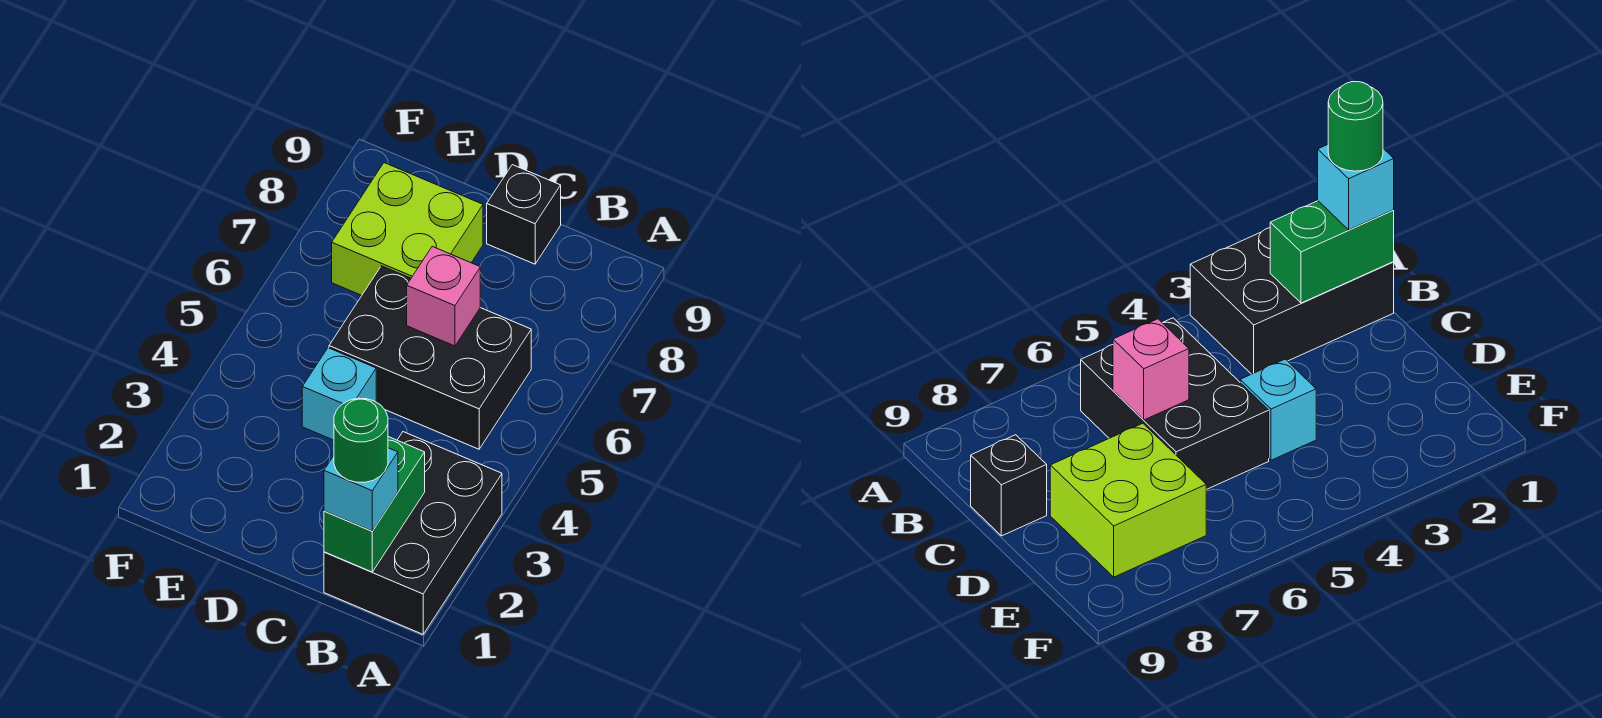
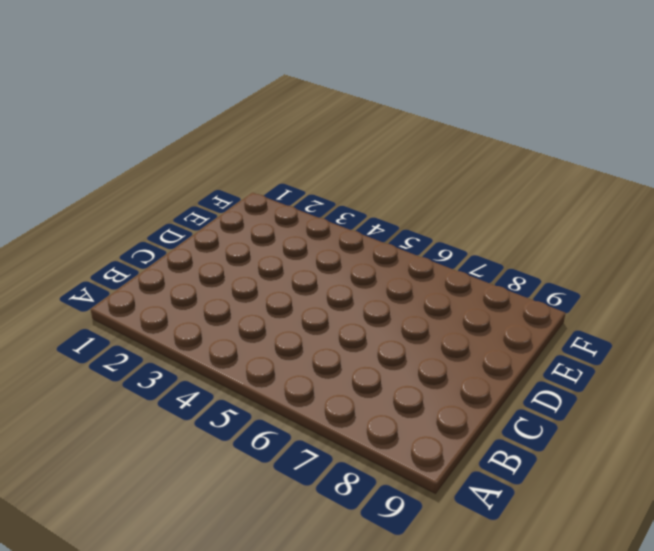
none -> black brick A1:B3 level 1
none -> black brick B5:D6 level 1

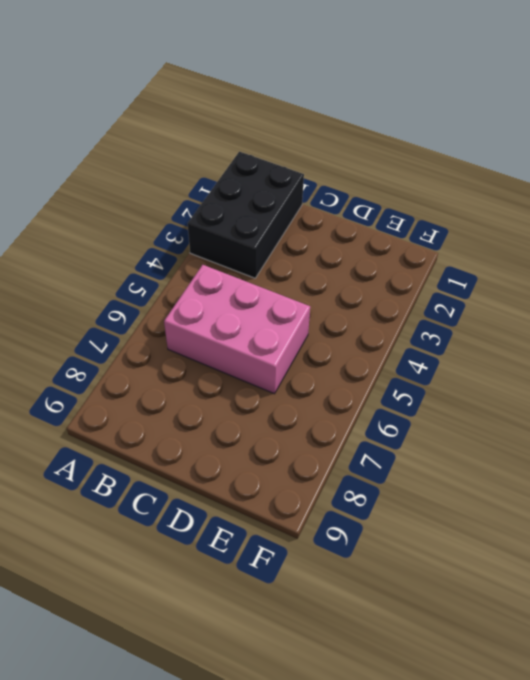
pink brick B5:D6 level 1 -> black brick B5:D6 level 1
none -> black brick C9 level 1
none -> cyan brick D4 level 1

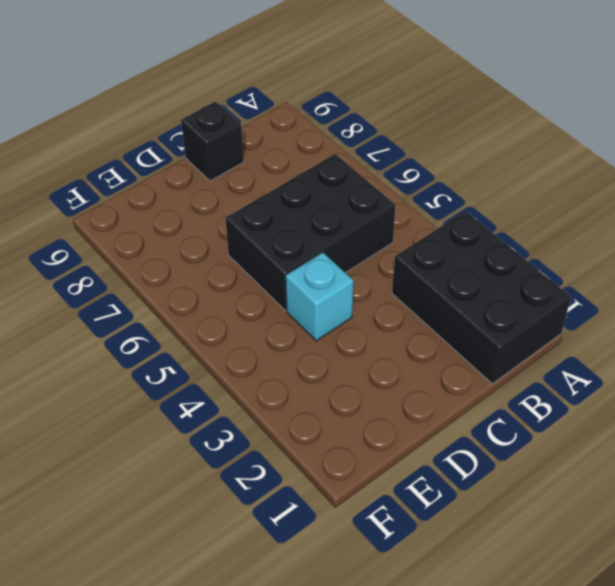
none -> lime brick D7:E8 level 1
none -> green brick B1:B2 level 2

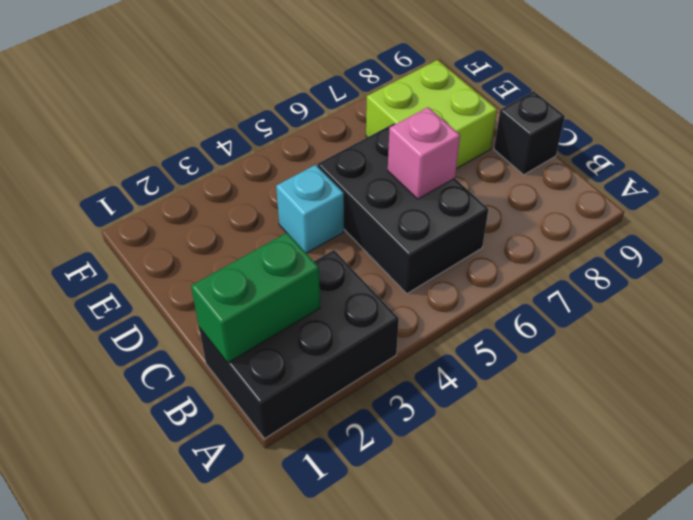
none -> cyan brick B1 level 3
none -> green round brick B1 level 4

